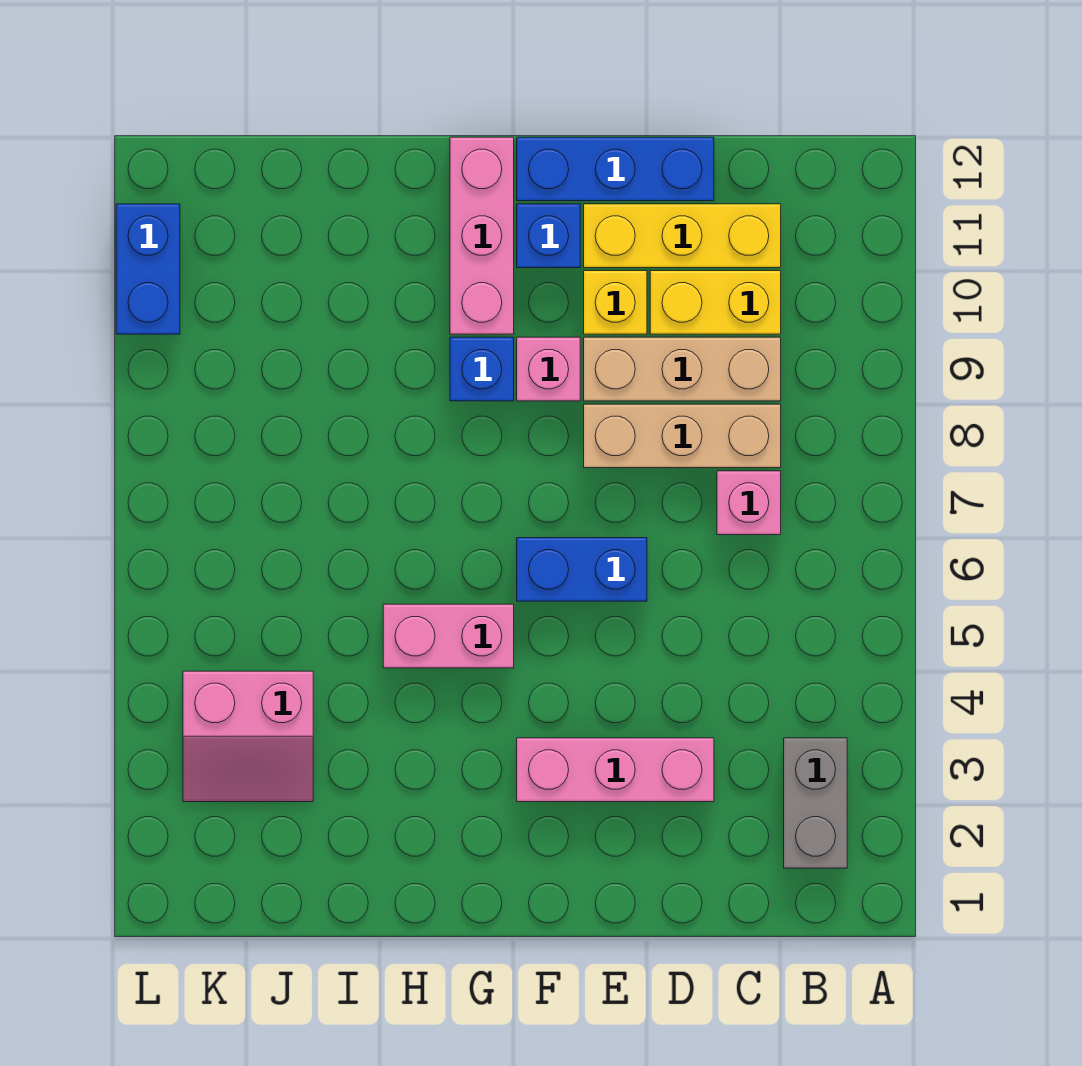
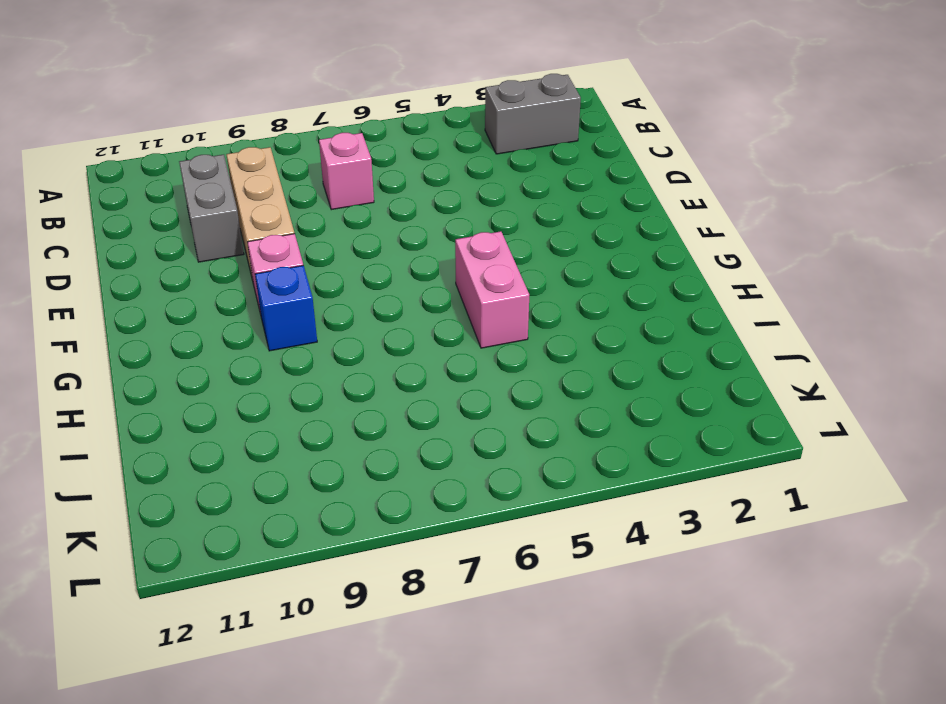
grey brick C10:D10 level 1 -> yellow brick C10:D10 level 1
none -> tan brick C8:E8 level 1
none -> yellow brick C11:E11 level 1
none -> pink brick D3:F3 level 1

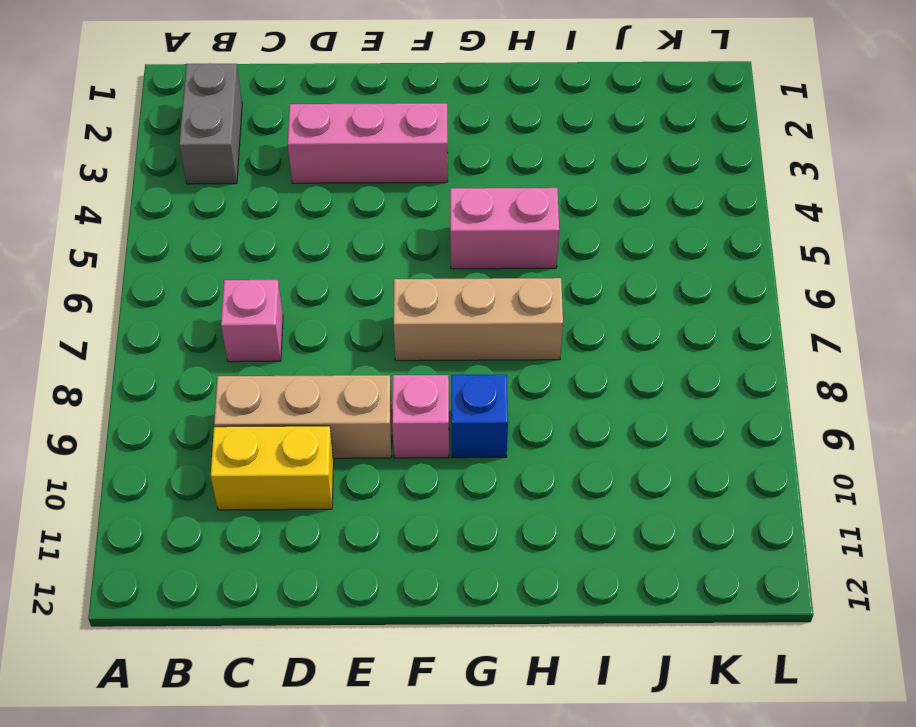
tan brick F7:H7 level 1 -> tan brick C8:E8 level 1
none -> yellow brick C11:E11 level 1
none -> blue brick D12:F12 level 1
none -> blue brick E6:F6 level 1

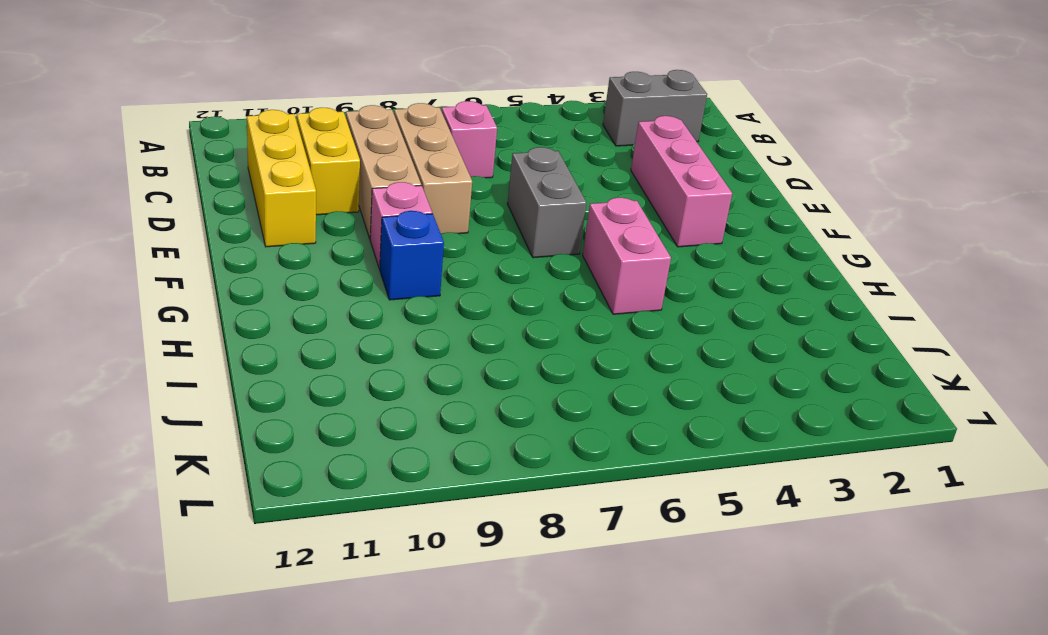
grey brick E6:F6 level 1 -> blue brick E6:F6 level 1
none -> blue brick D12:F12 level 1
none -> yellow brick E10 level 1
none -> blue brick F11 level 1

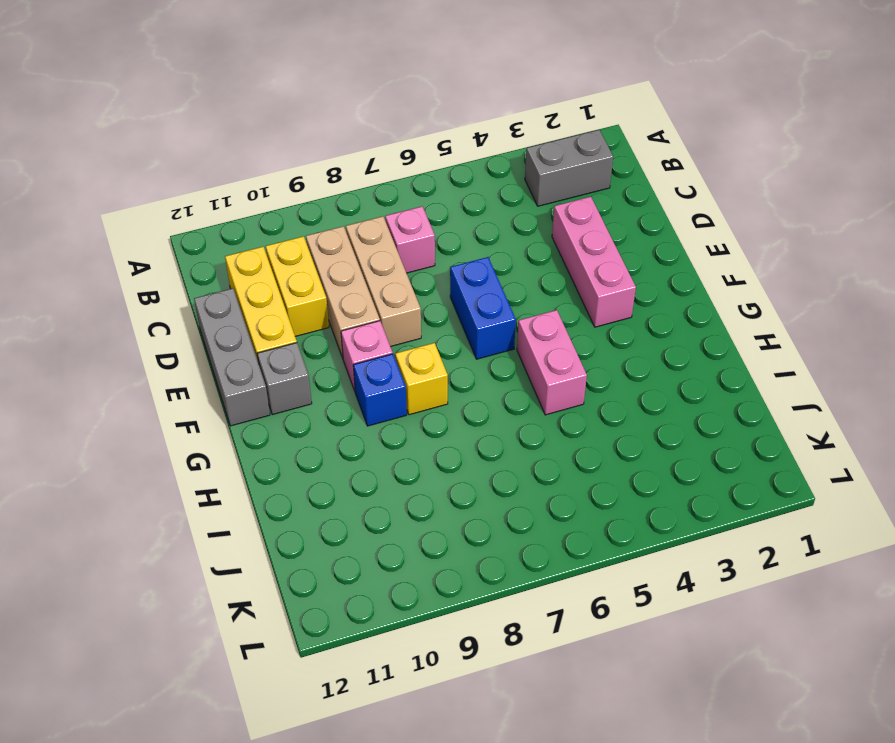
grey brick D12:F12 level 1 -> blue brick D12:F12 level 1
grey brick F11 level 1 -> blue brick F11 level 1
yellow brick G8 level 1 -> yellow brick E10 level 1
none -> pink brick G10:G12 level 1
none -> pink slope J3:K4 level 1 top 4
none -> blue brick L10:L11 level 1

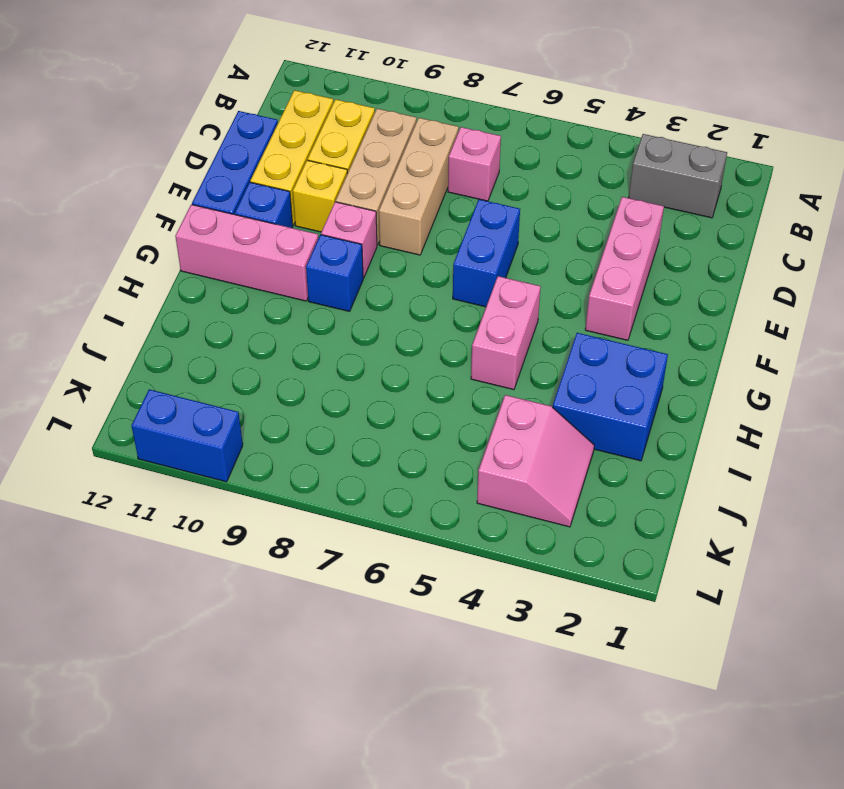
blue brick H2:I3 level 1 -> none

